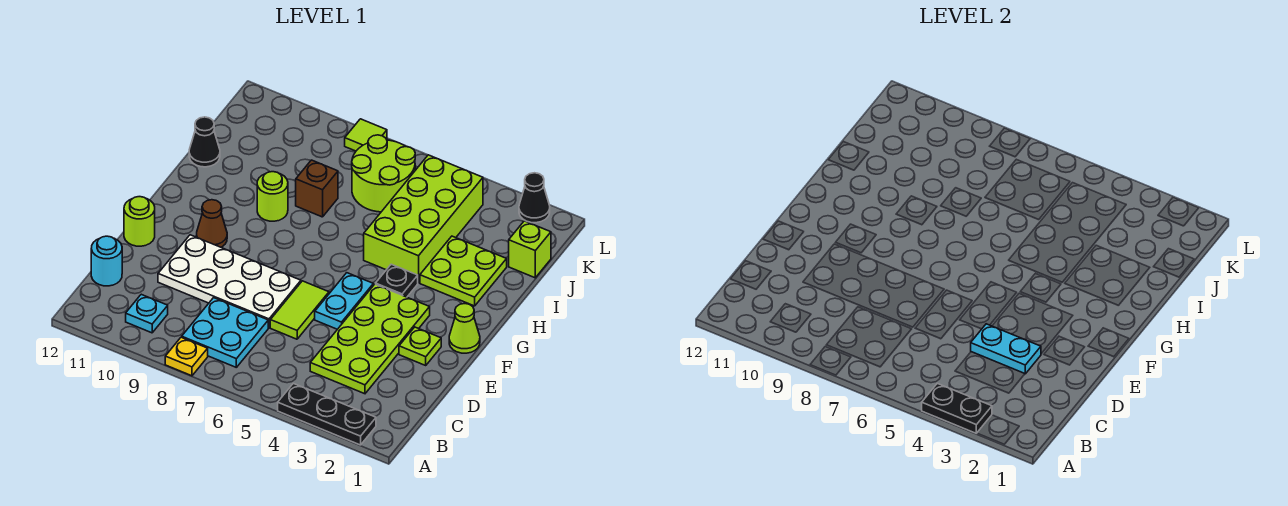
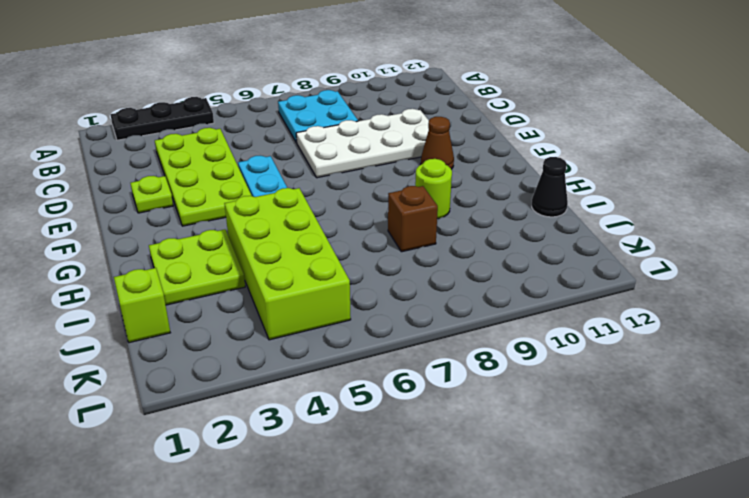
none -> yellow plate A8 level 1
none -> cyan plate B10 level 1
none -> cyan round brick C12 level 1

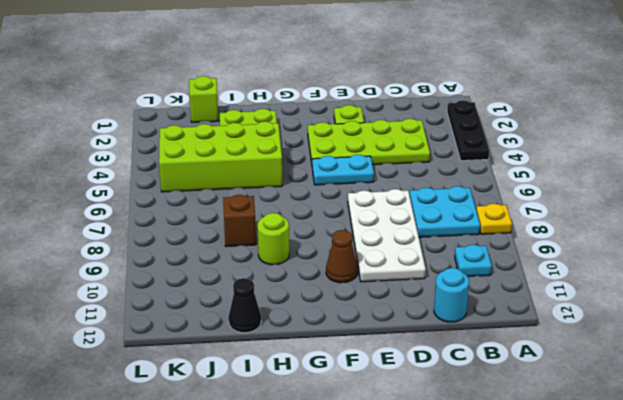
none -> lime tile D6:E6 level 1
none -> lime round brick E12 level 1
none -> lime cone F1 level 1

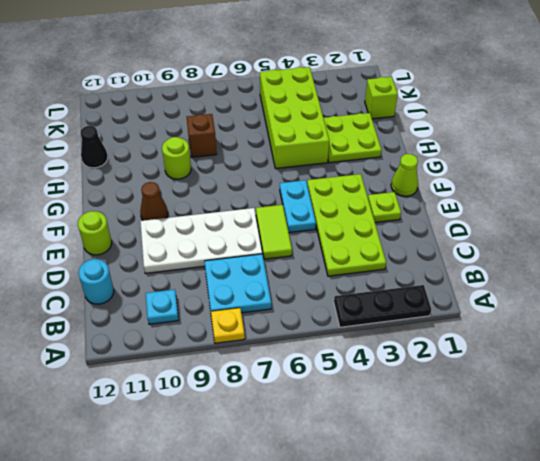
none -> black plate G4 level 1
none -> lime round brick J6:K7 level 1
none -> black cone L2 level 1

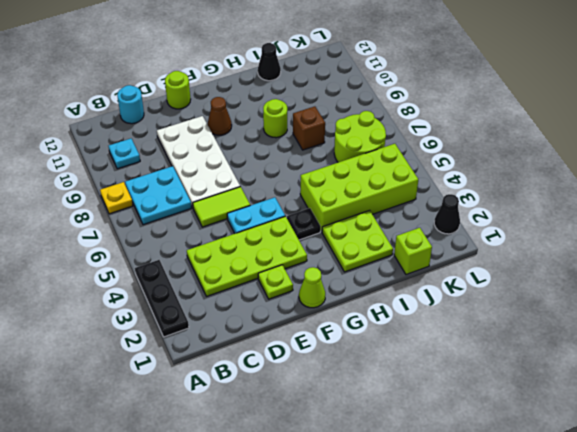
none -> lime tile L8 level 1
none -> black plate A3:A4 level 2
none -> cyan plate D3:D4 level 2

